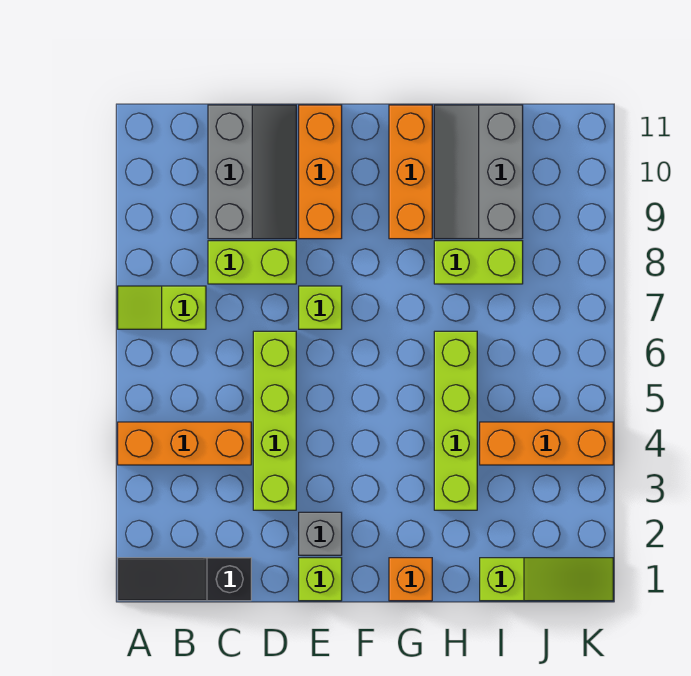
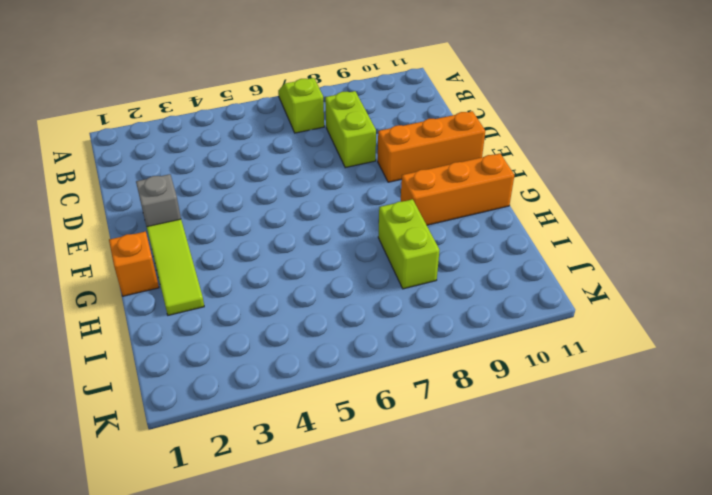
lime tile F2:H2 level 1 -> none
none -> black slope A1:C1 level 1 top C
none -> orange brick A4:C4 level 1
none -> grey slope C9:D11 level 1 top C

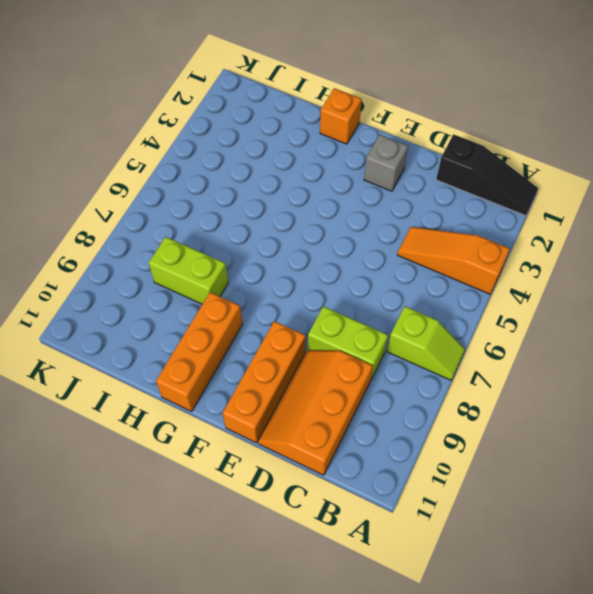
orange slope A4:C4 level 1 top A -> orange brick A4:C4 level 1
orange slope C9:D11 level 1 top C -> grey slope C9:D11 level 1 top C
none -> lime brick D3:D6 level 1
none -> lime brick E1 level 1
none -> lime brick E7 level 1

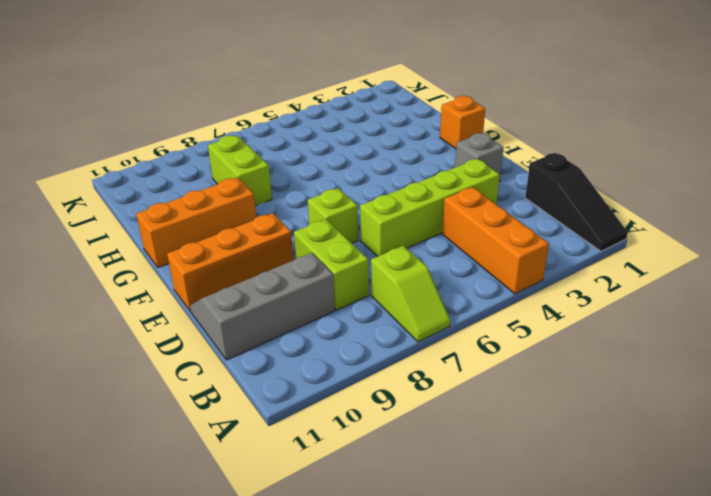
none -> lime brick E1 level 1
none -> lime brick H3:H6 level 1
none -> grey slope H9:I11 level 1 top I

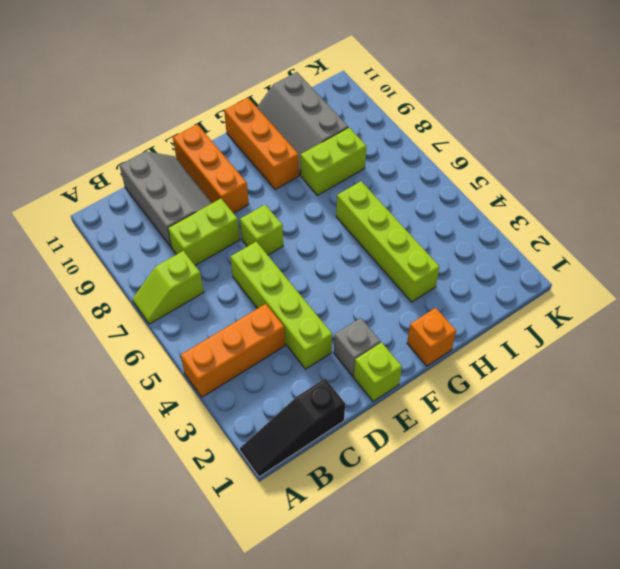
none -> lime slope I1:K1 level 1 top I
none -> orange brick I4:K4 level 1

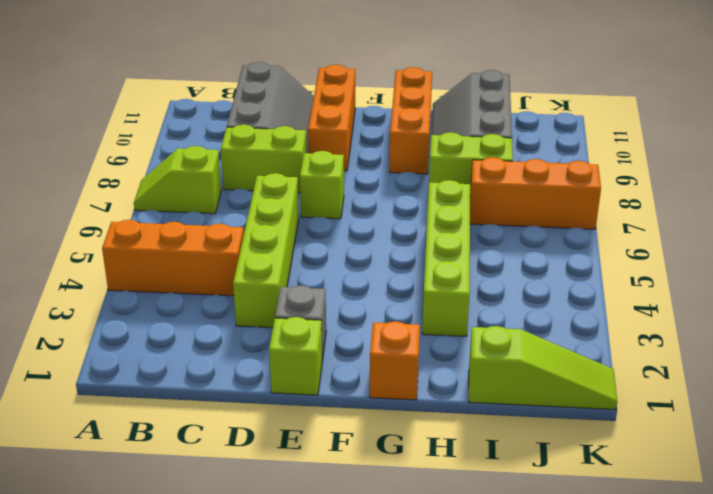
orange brick I7:K7 level 1 -> orange brick I4:K4 level 1
none -> black slope A1:C1 level 1 top C

